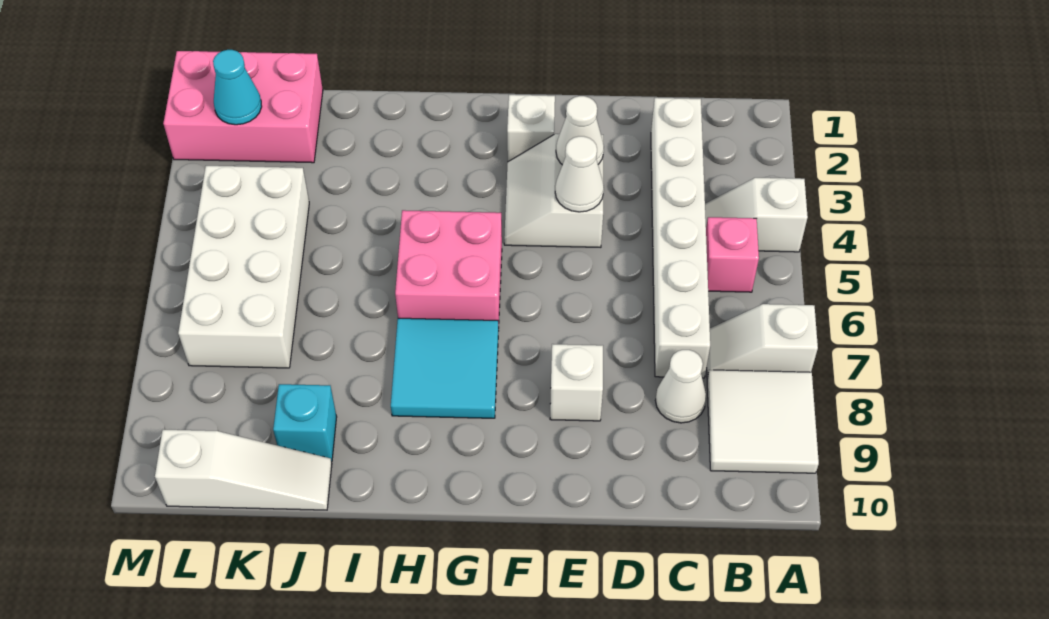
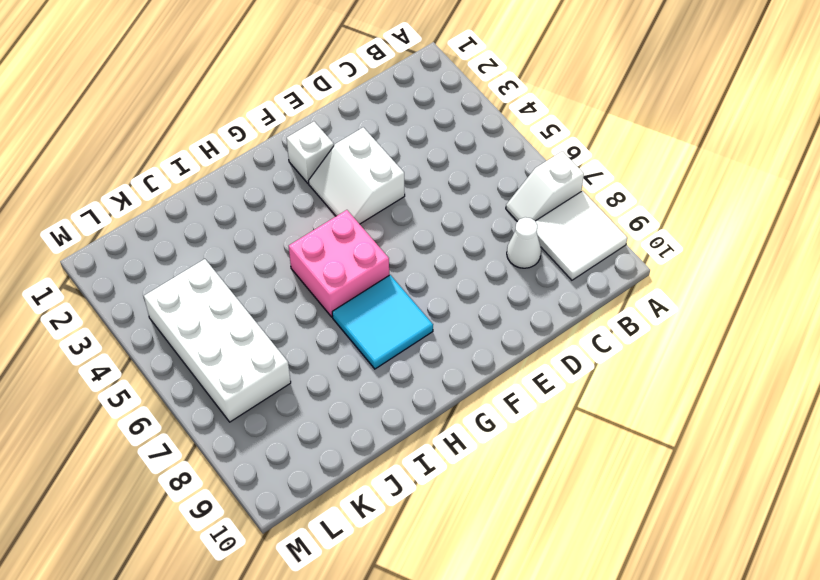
none -> white slope A4:B4 level 1 top A
none -> pink brick B5 level 1
none -> white brick C2:C7 level 1

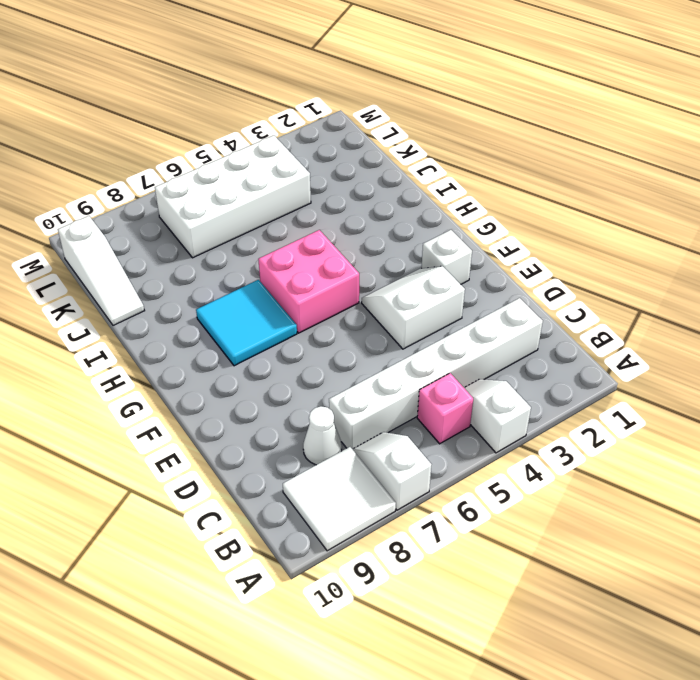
none -> white brick E8 level 1
none -> cyan brick J9 level 1
none -> pink brick K1:M2 level 1

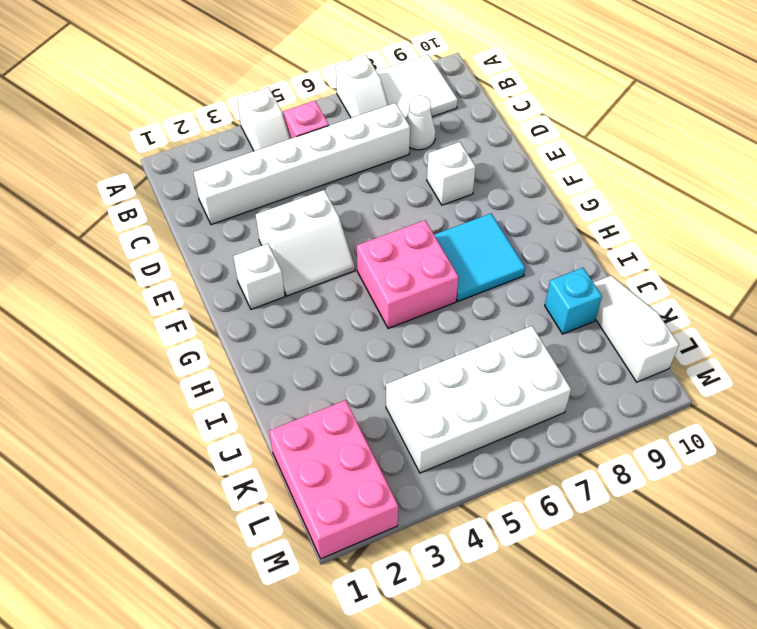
none -> white cone E3 level 2
none -> white cone E4 level 2
none -> cyan cone L2 level 2

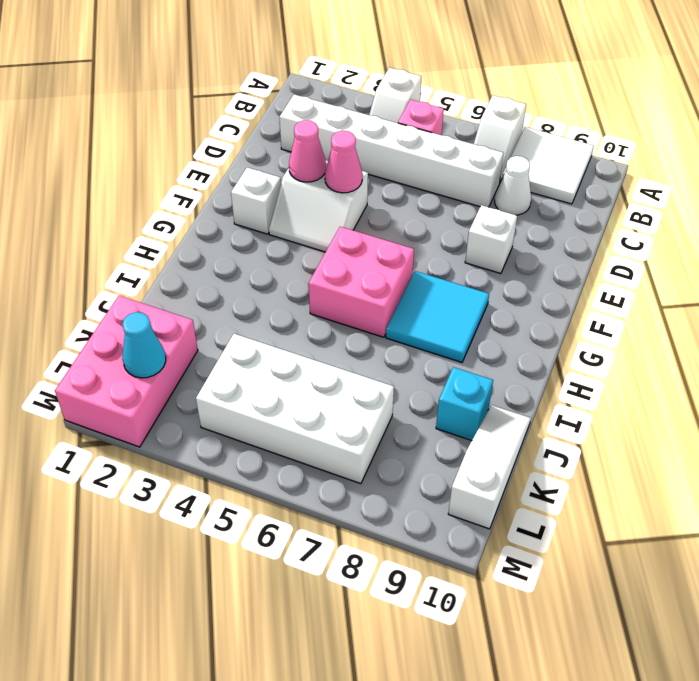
pink cone E3 level 2 -> white cone E3 level 2
pink cone E4 level 2 -> white cone E4 level 2

